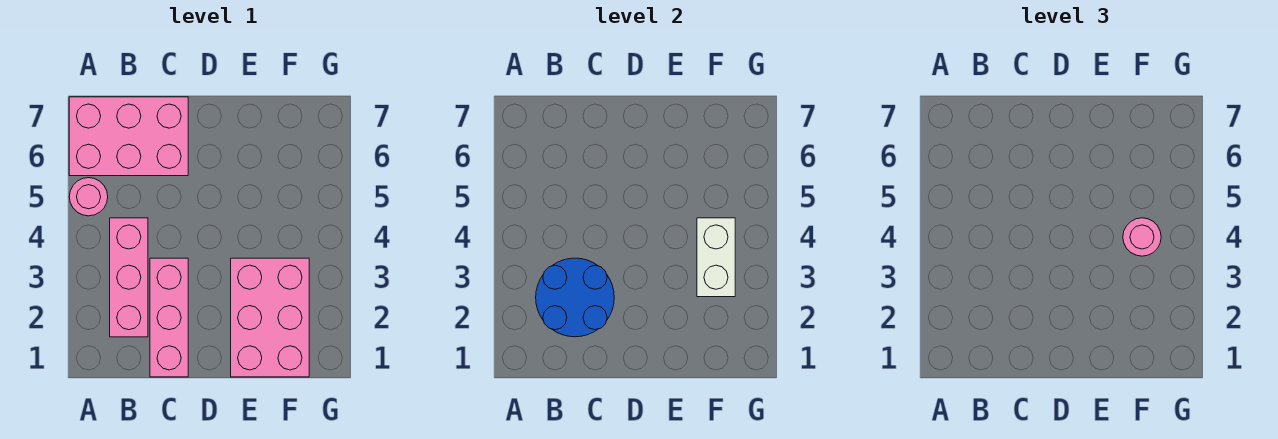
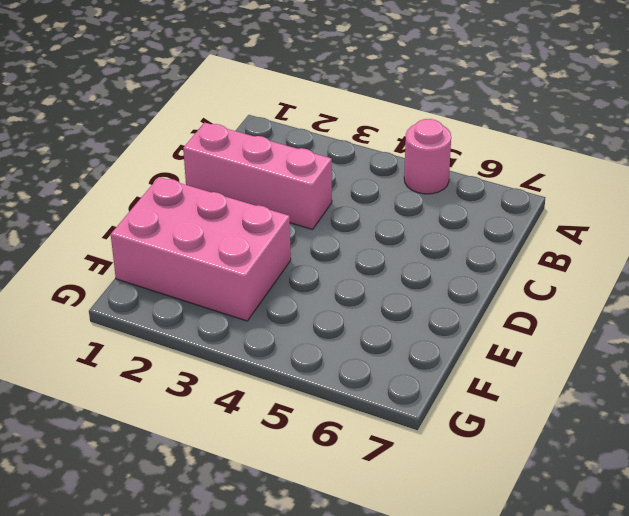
none -> pink brick A6:C7 level 1
none -> pink brick B2:B4 level 1

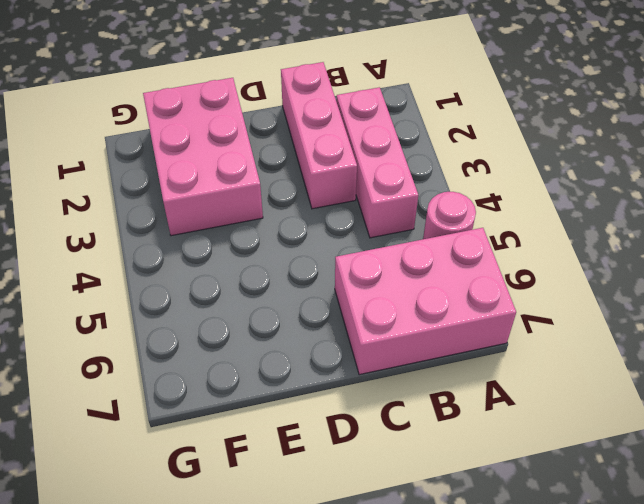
none -> blue round brick B2:C3 level 2
none -> white brick F3:F4 level 2

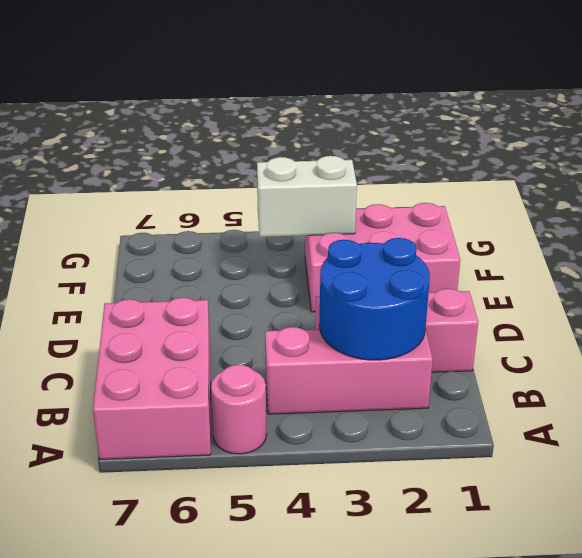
none -> pink round brick F4 level 3

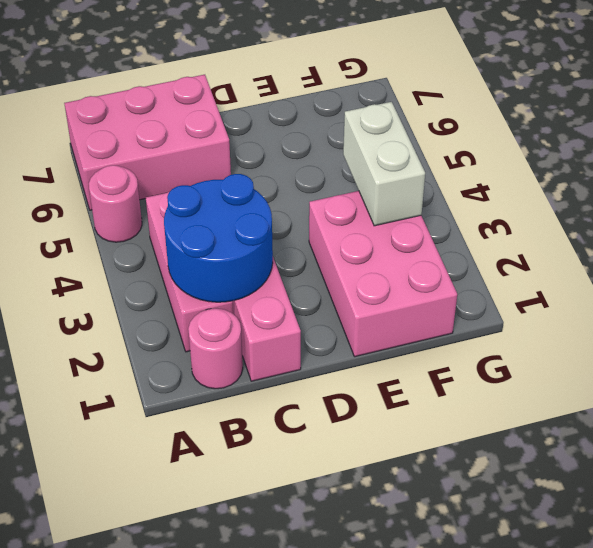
pink round brick B1 level 1 -> pink round brick F4 level 3

